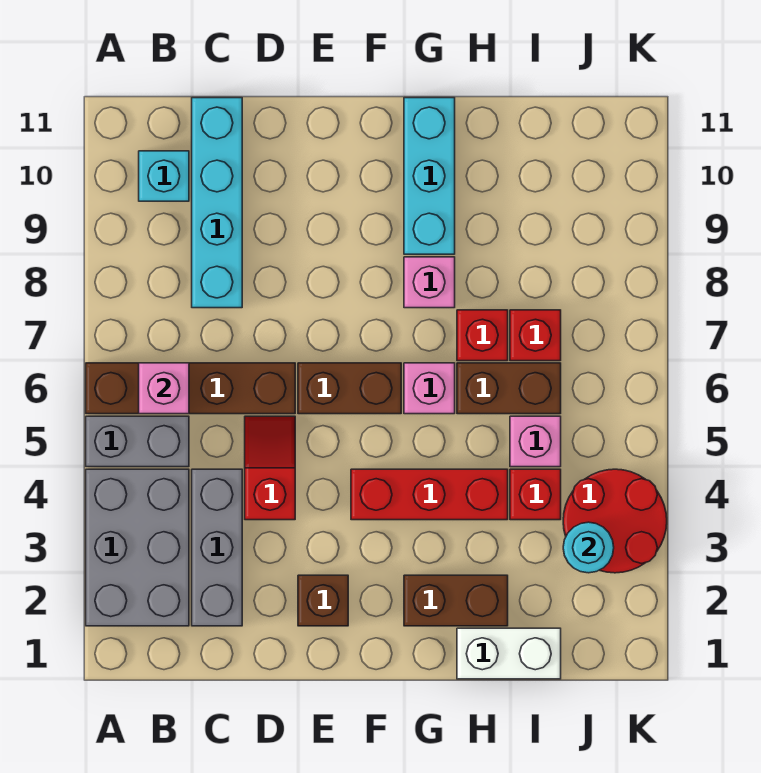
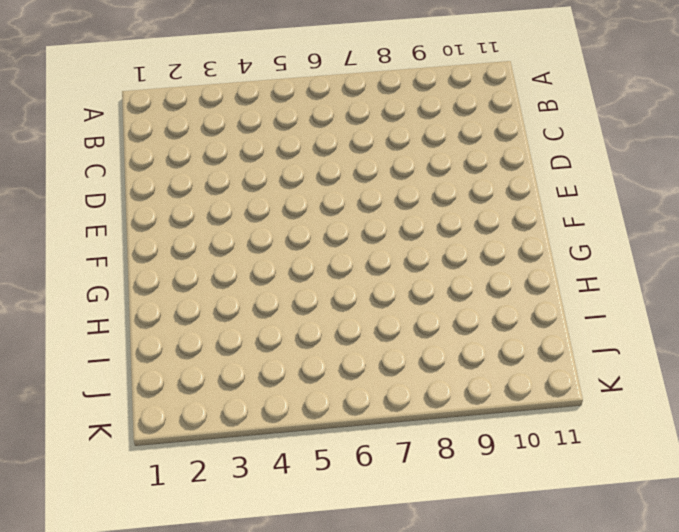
none -> grey brick A2:B4 level 1
none -> grey brick A5:B5 level 1
none -> brown brick A6:D6 level 1

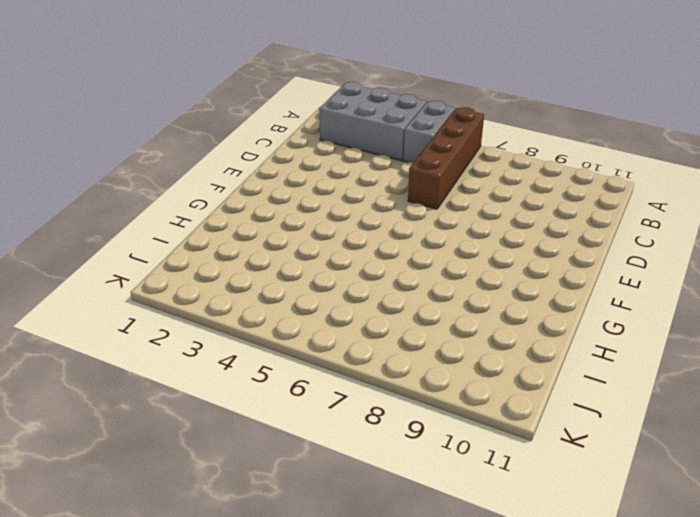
none -> cyan brick B10 level 1
none -> grey brick C2:C4 level 1
none -> cyan brick C8:C11 level 1

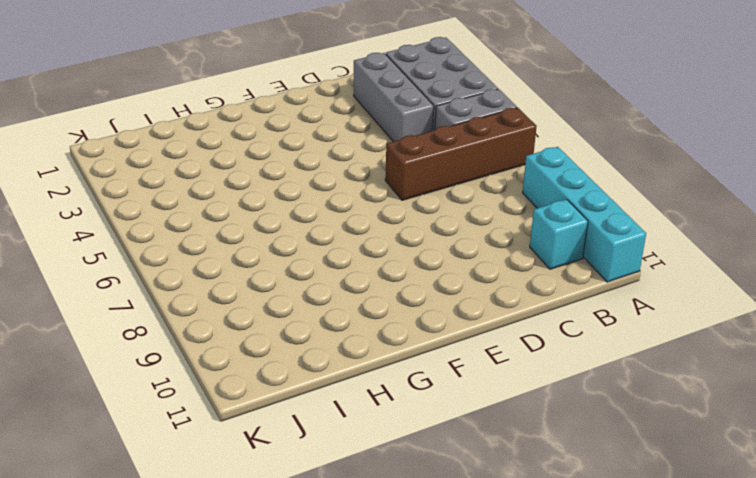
cyan brick A8:A11 level 1 -> cyan brick C8:C11 level 1
none -> red slope D4:D5 level 1 top 4
none -> brown brick E2 level 1
none -> brown brick E6:F6 level 1

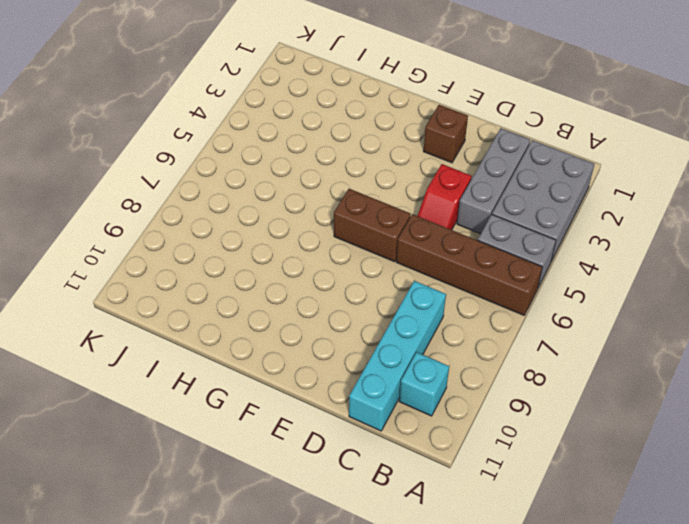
none -> red brick F4:H4 level 1
none -> brown brick G2:H2 level 1
none -> pink brick G6 level 1

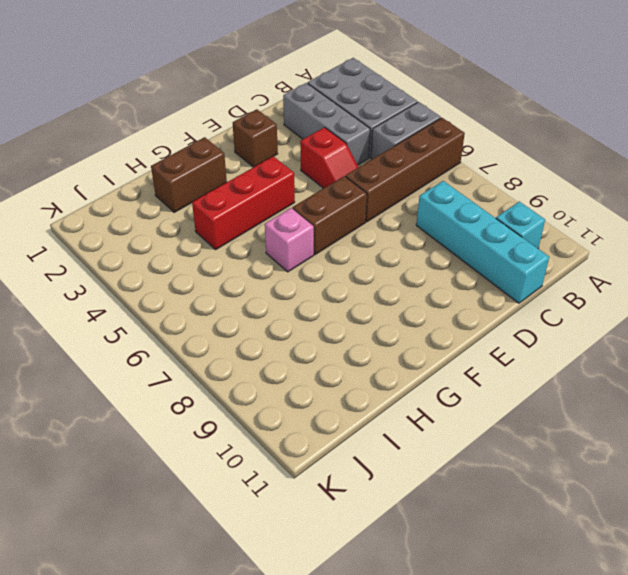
none -> pink brick G8 level 1
none -> cyan brick G9:G11 level 1
none -> white brick H1:I1 level 1

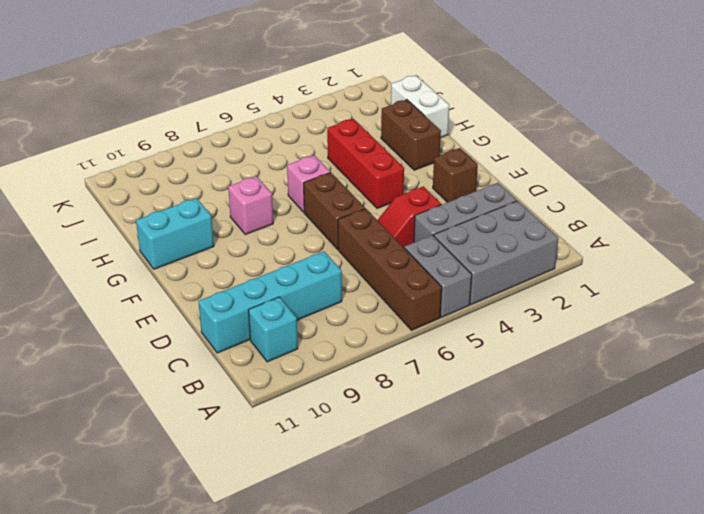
cyan brick G10:G11 level 1 -> cyan brick G9:G11 level 1
none -> brown brick H6:I6 level 1
none -> red brick H7 level 1
none -> red brick I4 level 1

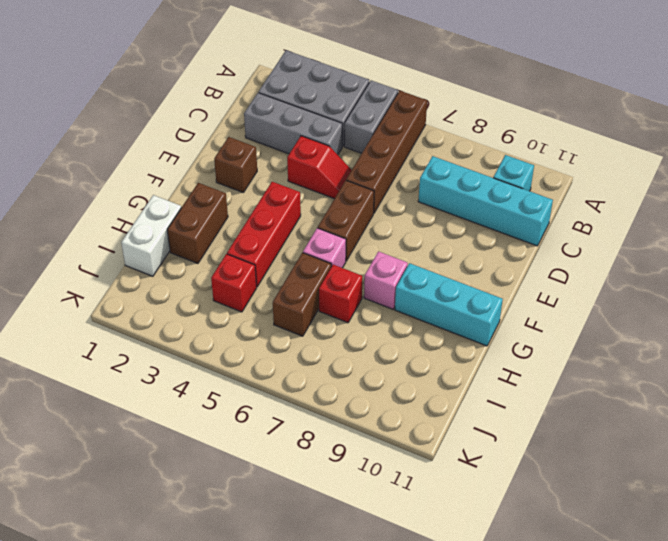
none -> pink brick I5 level 1
none -> red brick I7 level 1
none -> red round brick J3:K4 level 1

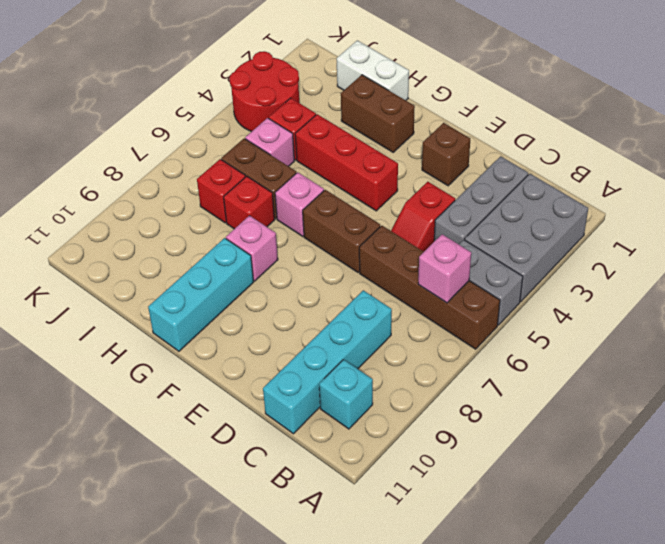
none -> cyan round brick J3 level 2

